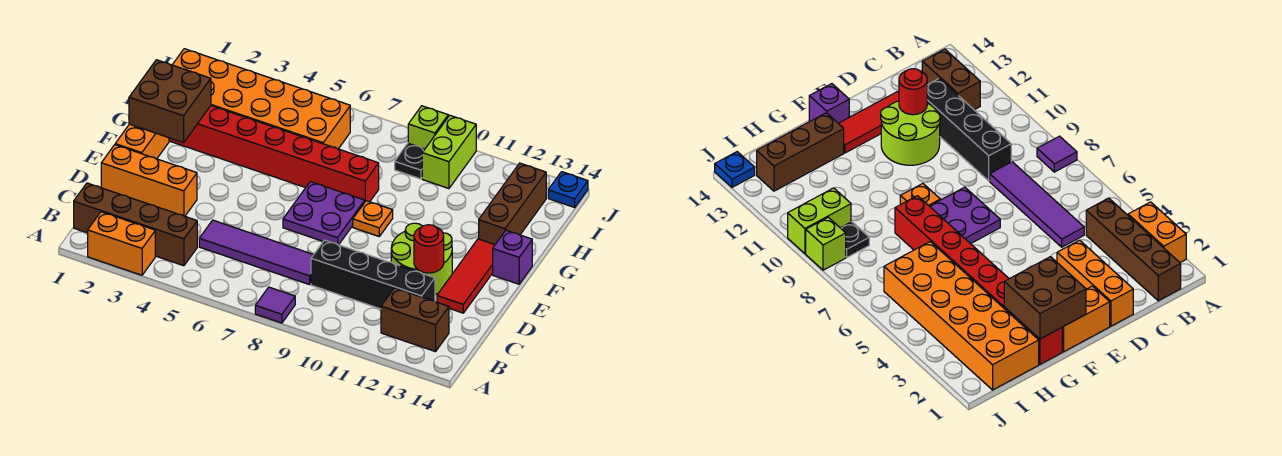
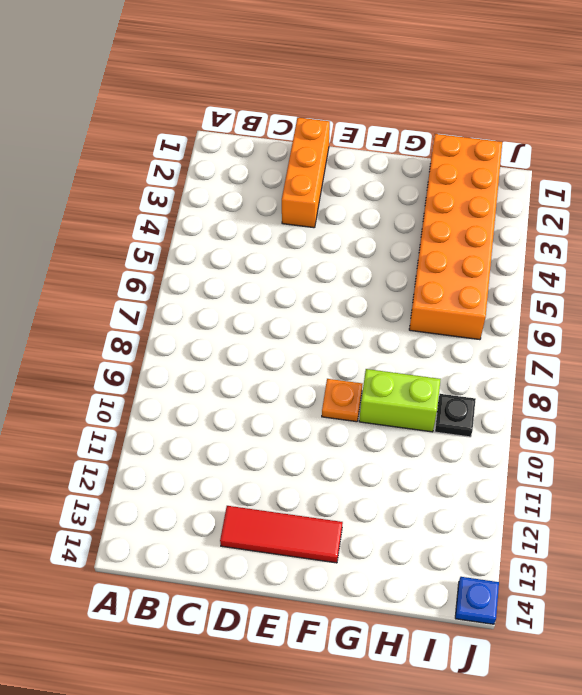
lime brick G9:H9 level 1 -> lime brick I10:J10 level 1
none -> orange brick A2:A3 level 1
none -> purple tile A8 level 1
none -> brown brick B1:B4 level 1

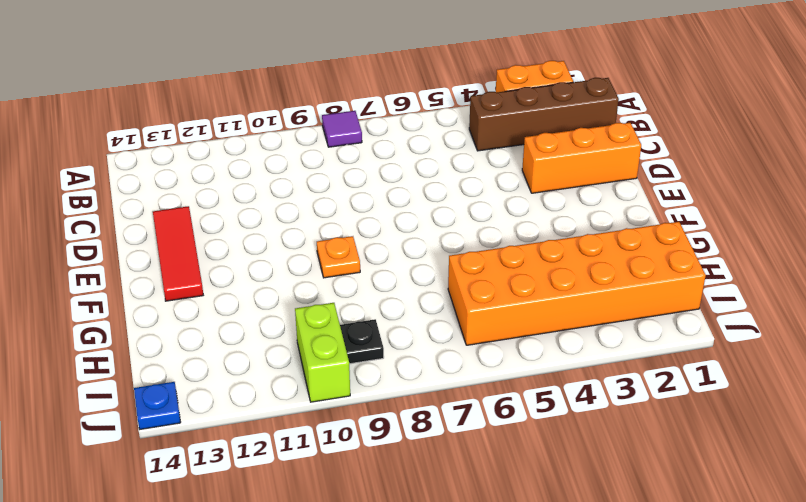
none -> brown brick B12:B13 level 1
none -> purple tile C5:C8 level 1
none -> black brick C9:C12 level 1

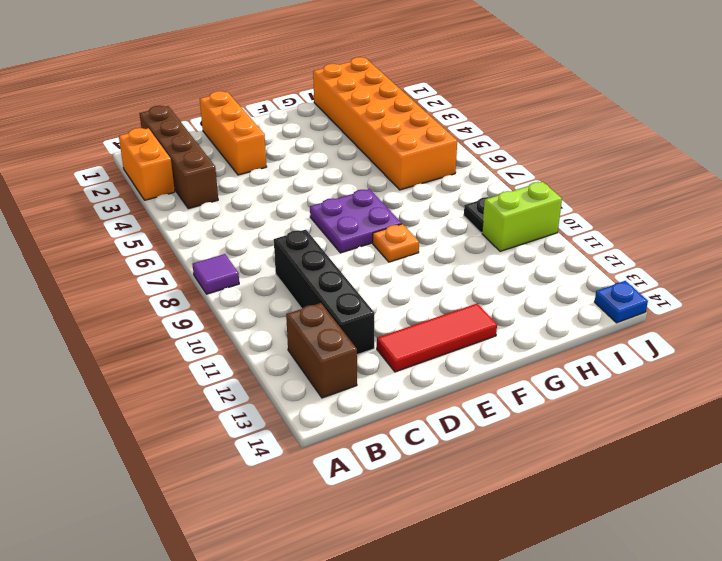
none -> purple tile C5:C8 level 1
none -> lime round brick D11:E12 level 1
none -> orange brick E1:F1 level 1

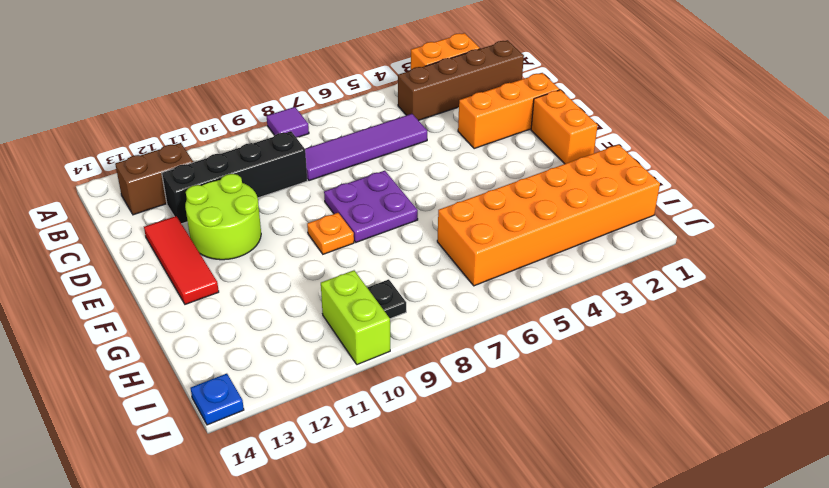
none -> purple brick F14 level 1
none -> red brick G1:G8 level 1
none -> brown brick G13:I13 level 1

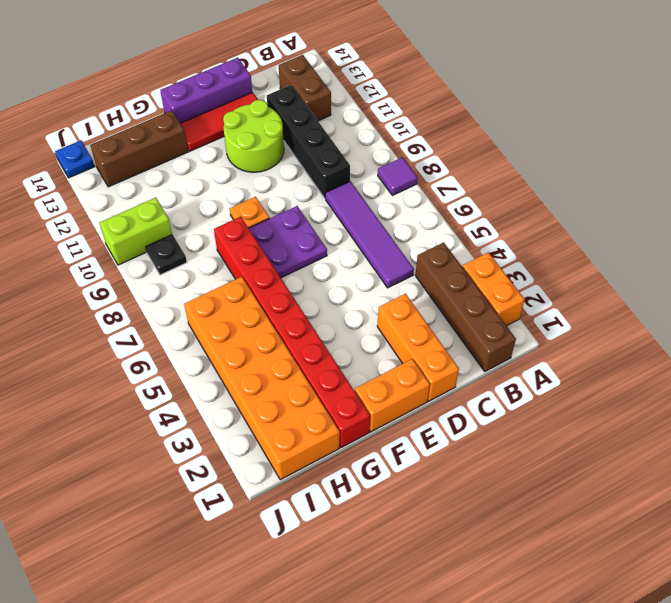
purple brick D14:F14 level 1 -> purple brick F14 level 1
none -> lime brick J9 level 1
none -> red round brick D12 level 2
none -> brown brick F1:G2 level 2

